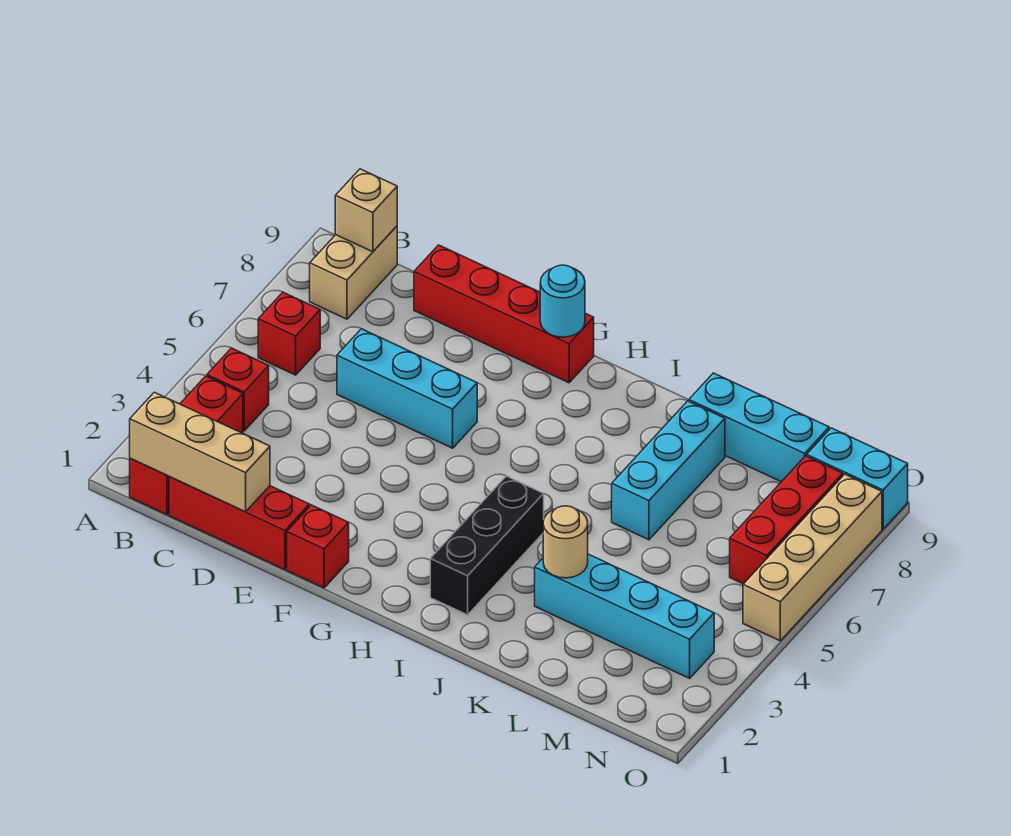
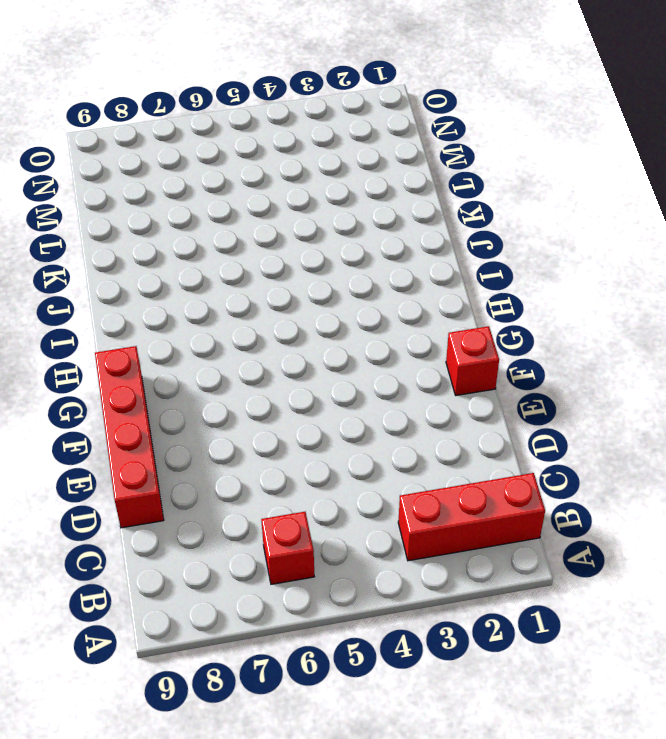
none -> red brick B4 level 1
none -> tan brick B8:B9 level 1
none -> red brick C1:E1 level 1

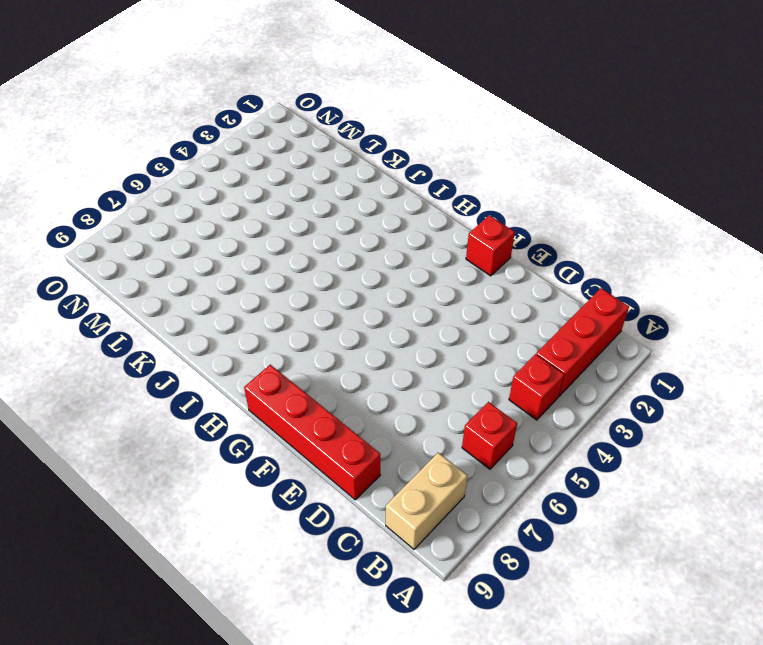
none -> red brick C1:E1 level 1
none -> cyan brick D6:F6 level 1
none -> black brick I2:I4 level 1

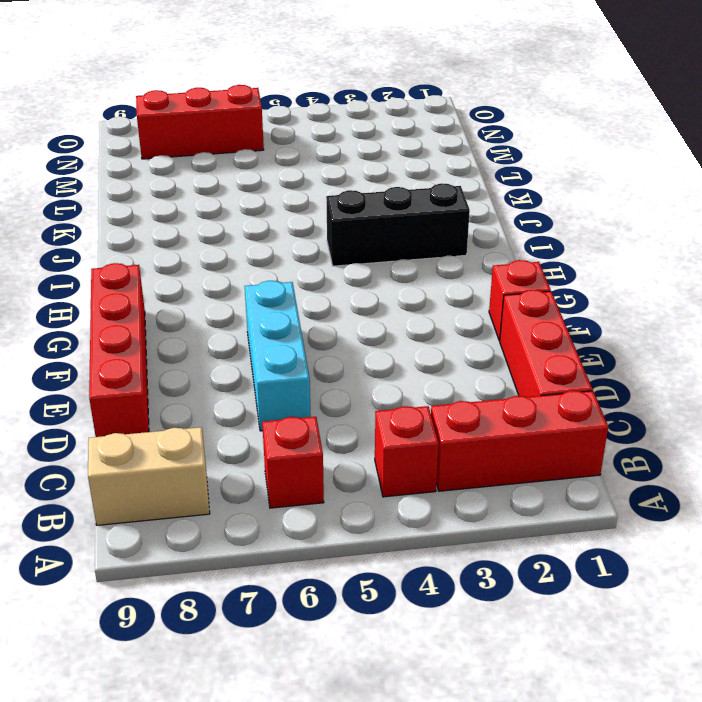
none -> cyan brick K3:N3 level 1
none -> cyan brick K6:K8 level 1
none -> cyan brick K9:M9 level 1

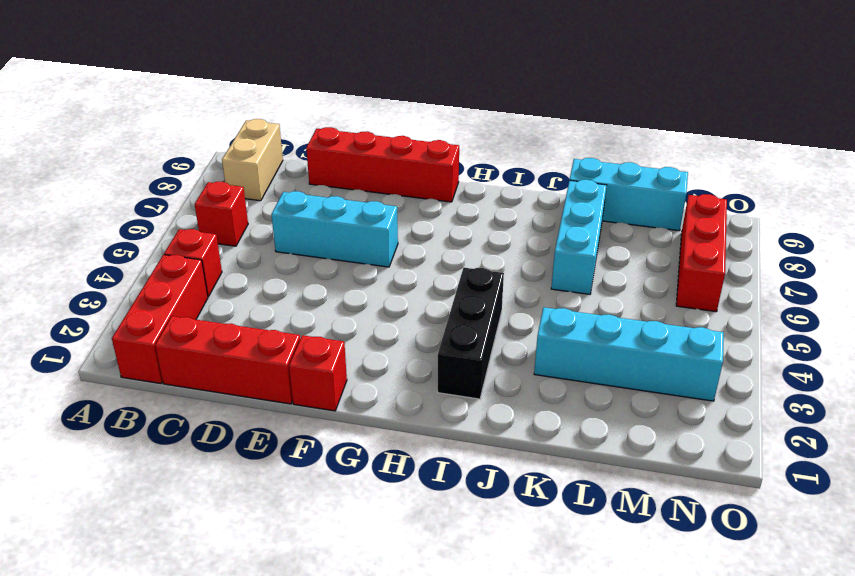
none -> cyan brick N9:O9 level 1
none -> tan brick O5:O8 level 1
none -> tan brick B1:D1 level 2

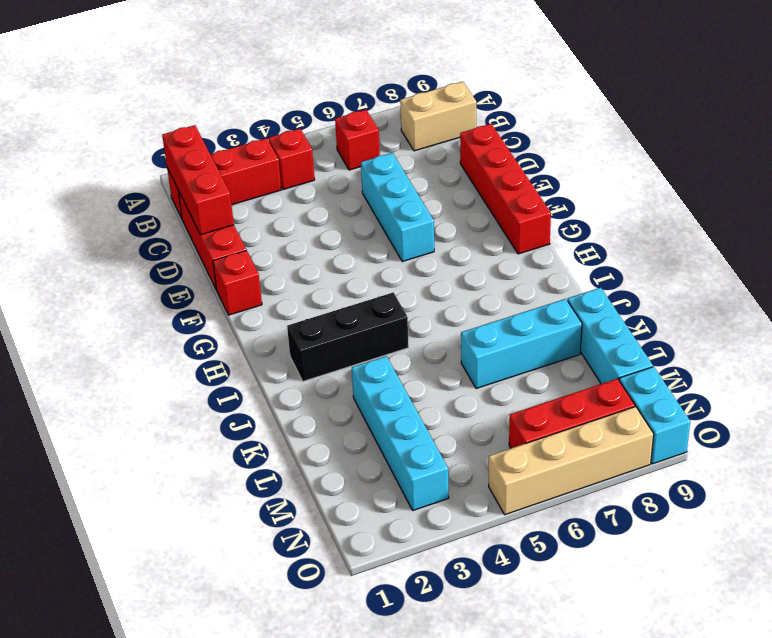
red brick B1:D1 level 2 -> tan brick B1:D1 level 2
none -> tan brick B9 level 2
none -> cyan round brick G9 level 2
none -> tan round brick K3 level 2

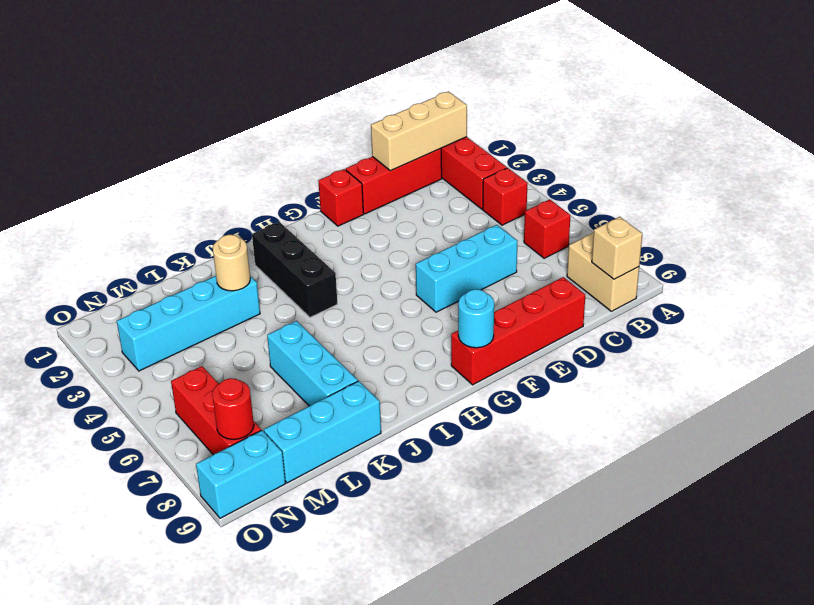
red round brick N8 level 2 -> none
none -> tan brick O5:O8 level 1

